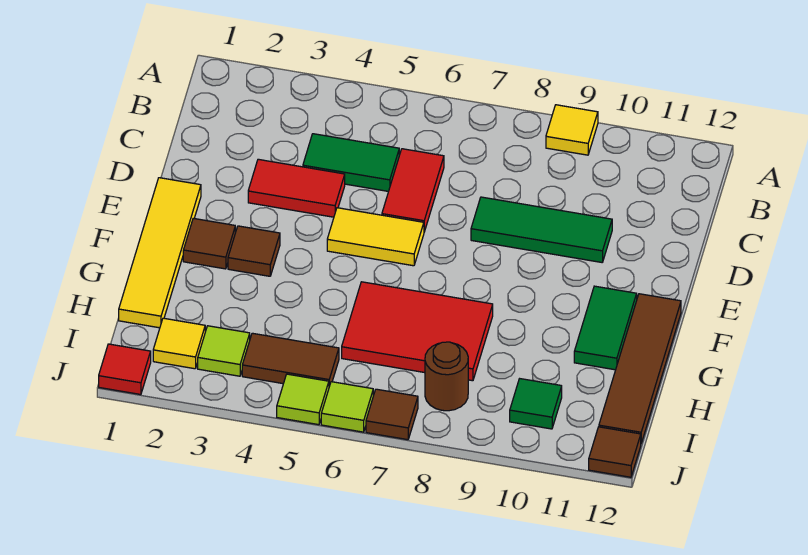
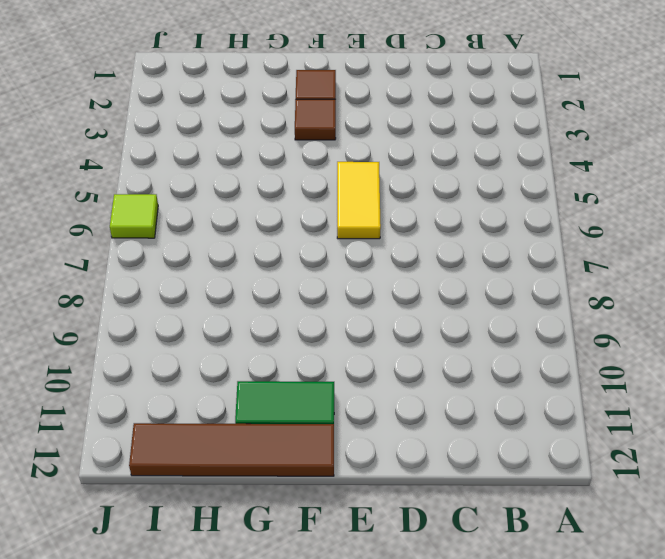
none -> yellow tile A9 level 1
none -> green tile C4:C5 level 1
none -> red tile C6:D6 level 1

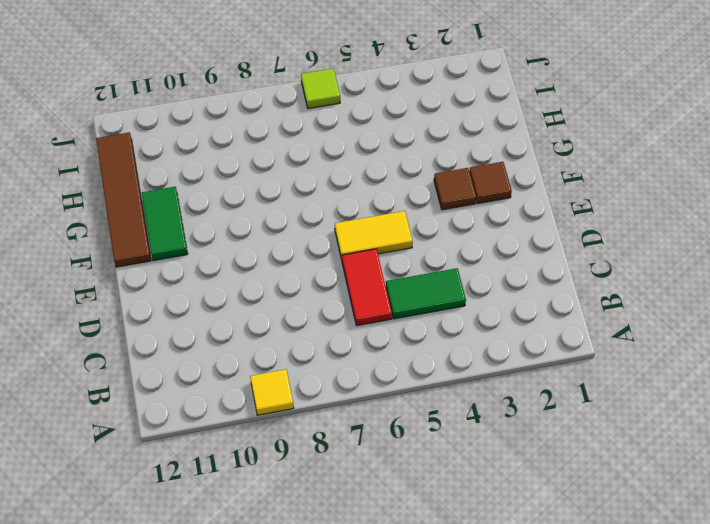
none -> red tile D3:D4 level 1
none -> green tile D8:D10 level 1
none -> yellow tile E1:H1 level 1

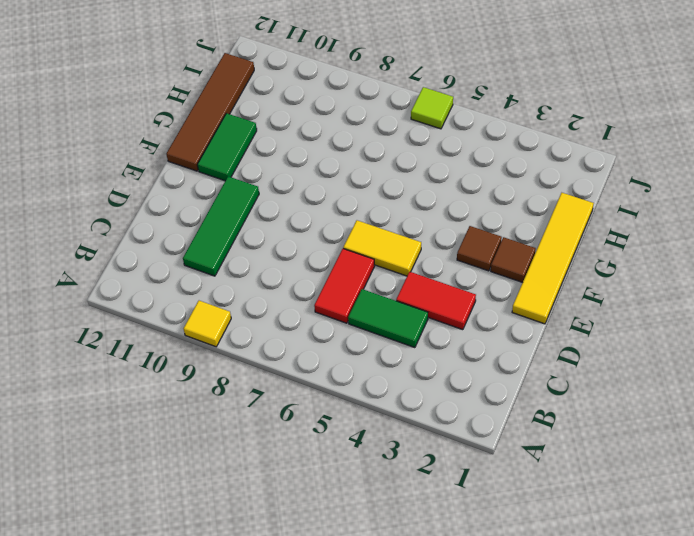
green tile C10:E10 level 1 -> green tile D8:D10 level 1
none -> red tile G6:H8 level 1
none -> yellow tile I2 level 1
none -> lime tile I3 level 1

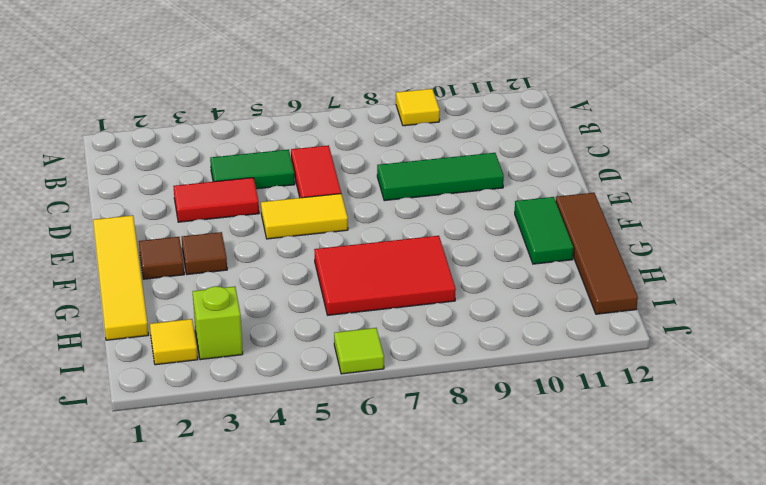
lime brick I3 level 1 -> lime tile I3 level 1
none -> brown tile I4:I5 level 1
none -> brown round brick I8 level 1
none -> green tile I10 level 1

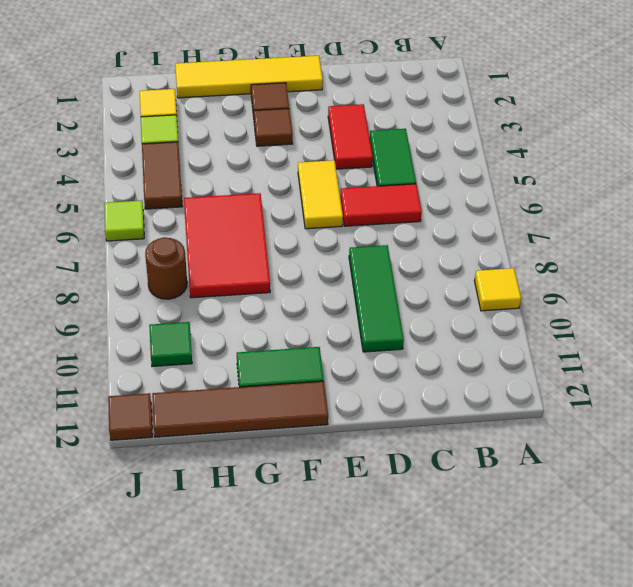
none -> red tile J1 level 1
none -> lime tile J5 level 1
none -> brown tile J7 level 1

